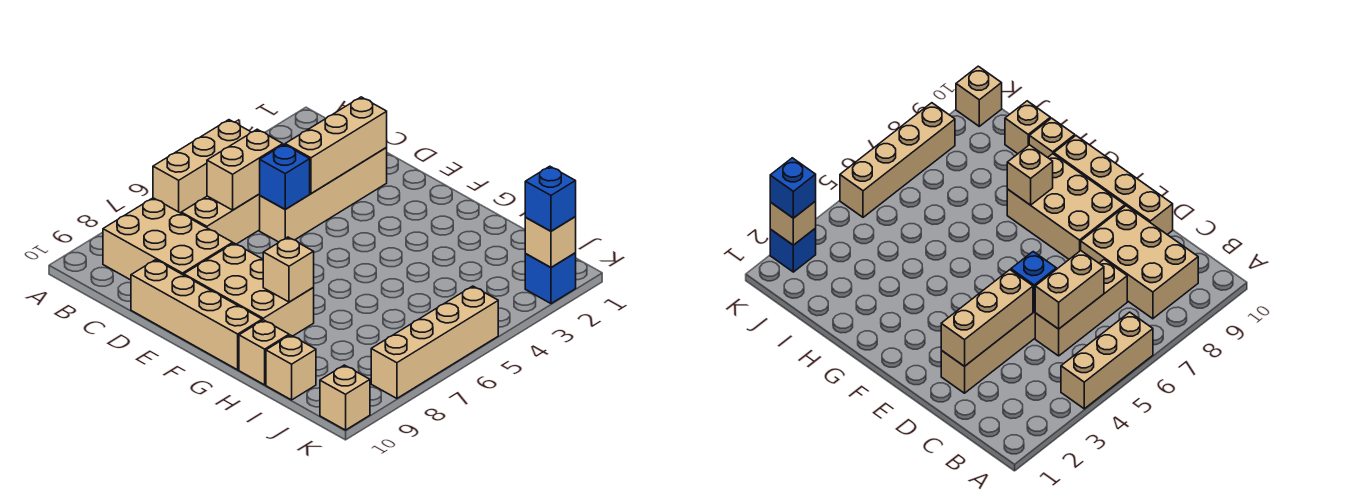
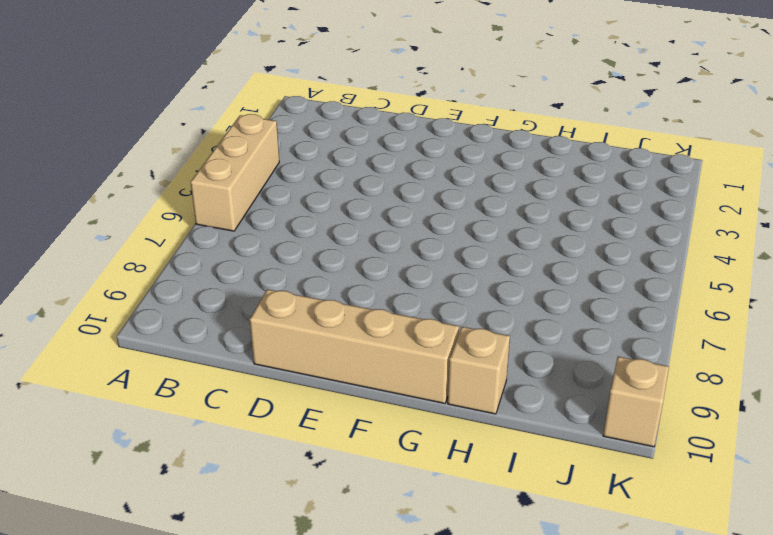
none -> tan brick B8:D9 level 1
none -> tan brick C5:C7 level 1
none -> tan brick D2:D5 level 1

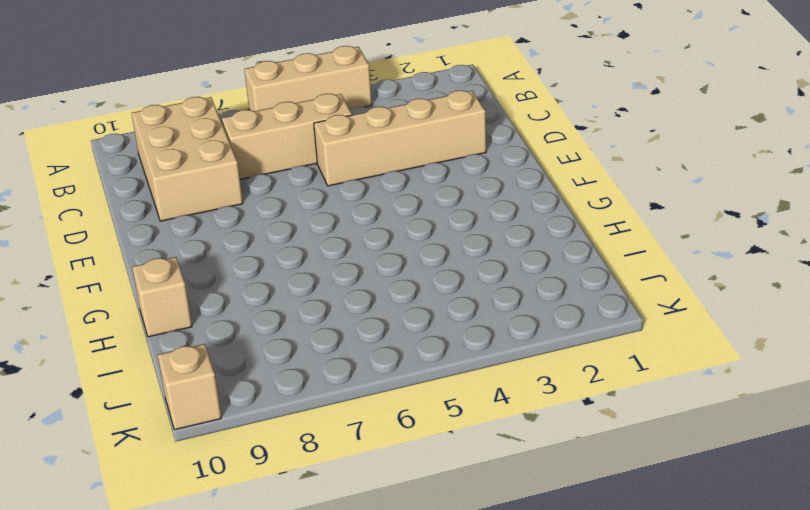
none -> tan brick D10:G10 level 1
none -> tan brick E8:G9 level 1
none -> tan brick I10 level 1

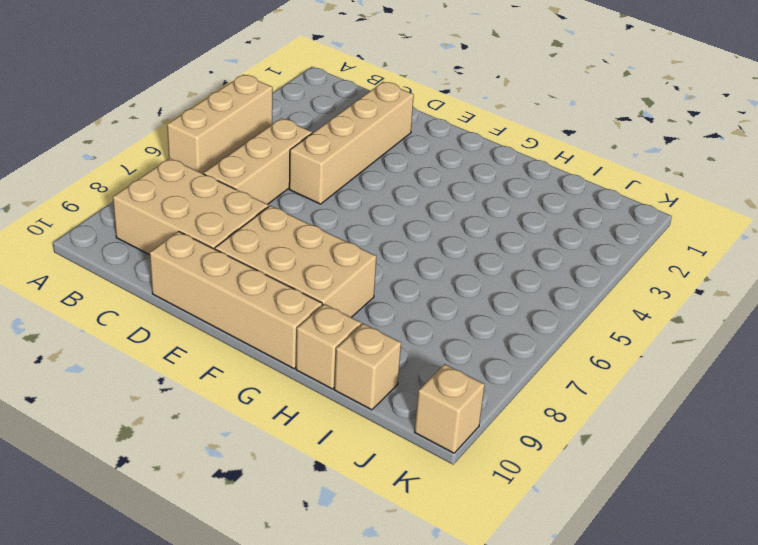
none -> blue brick K2 level 1
none -> tan brick K5:K8 level 1
none -> tan brick C5:C6 level 2

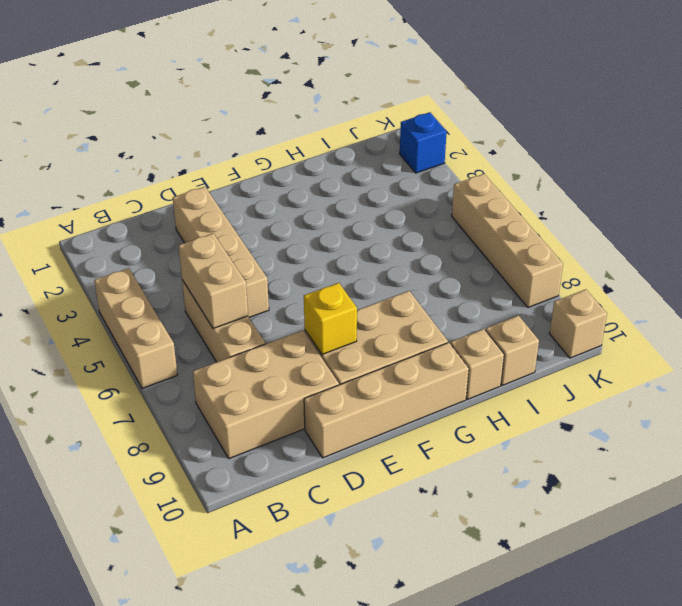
yellow brick E8 level 2 -> none
none -> tan brick D2:D4 level 2
none -> blue brick D5 level 2
none -> tan brick G8 level 2

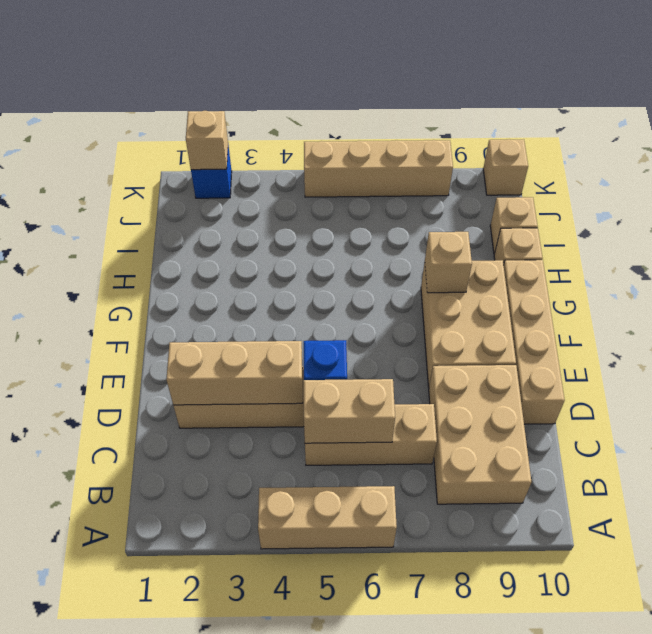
none -> blue brick K2 level 3

